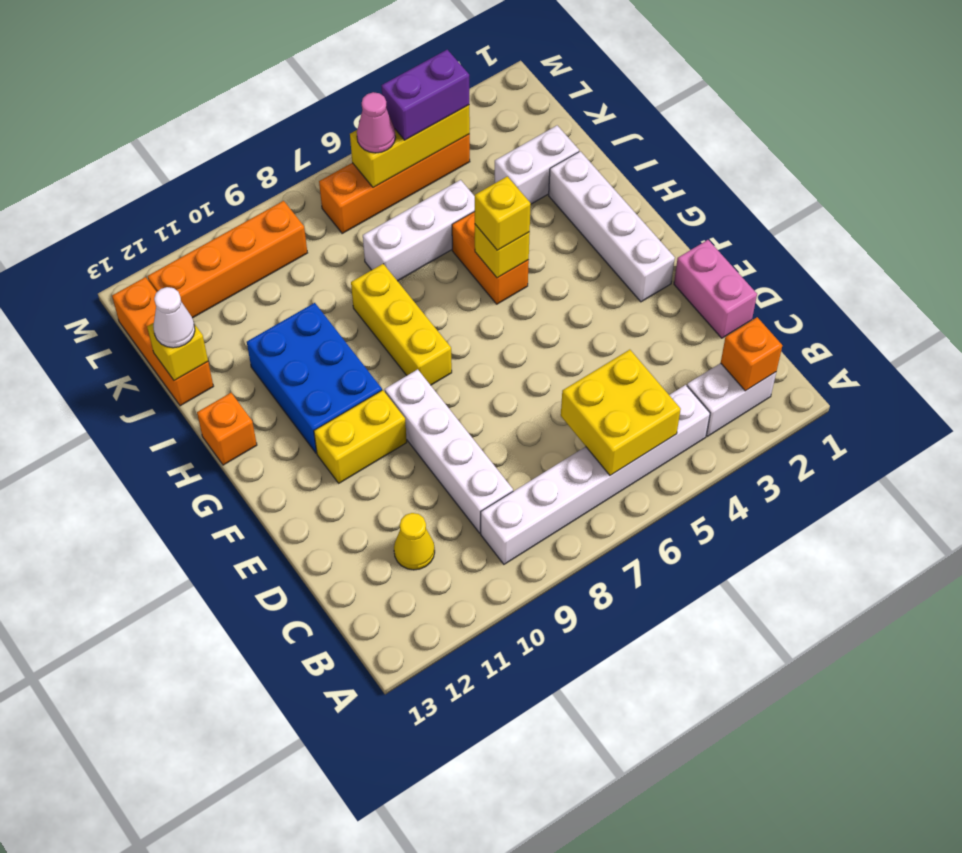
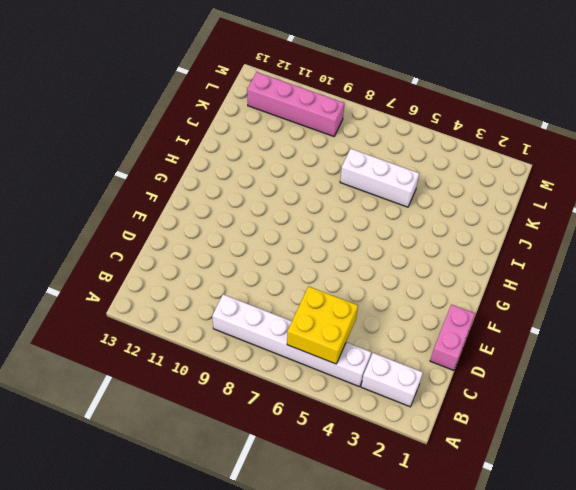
pink brick L9:L12 level 1 -> orange brick L9:L12 level 1
none -> white brick C9:F9 level 1
none -> yellow cone C11 level 1
none -> white brick F2:I2 level 1

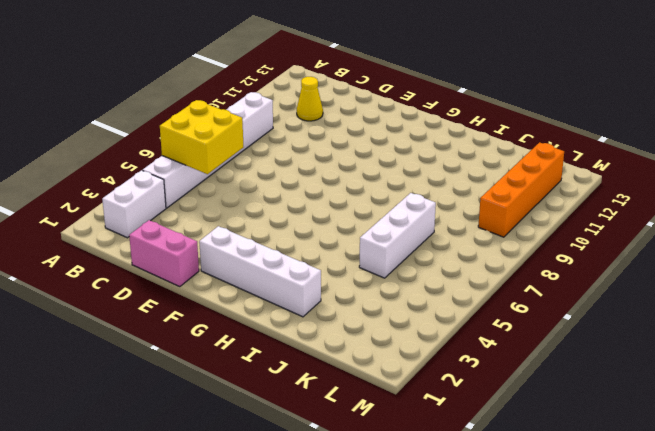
none -> white brick C9:F9 level 1
none -> yellow brick F10:F11 level 1
none -> yellow brick G8:I8 level 1

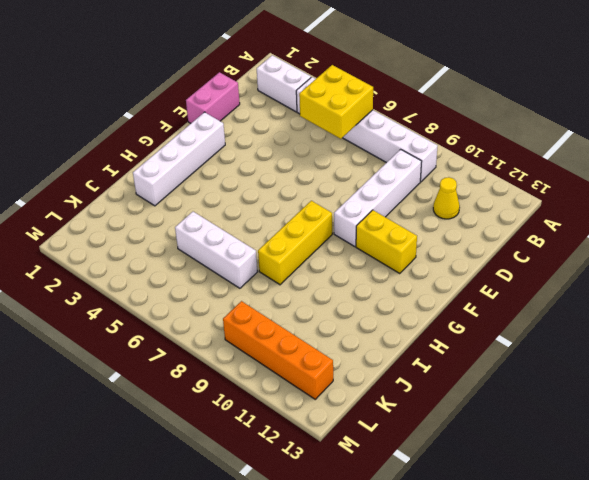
none -> blue brick G10:I11 level 1
none -> orange brick H5:I5 level 1
none -> orange brick H13 level 1

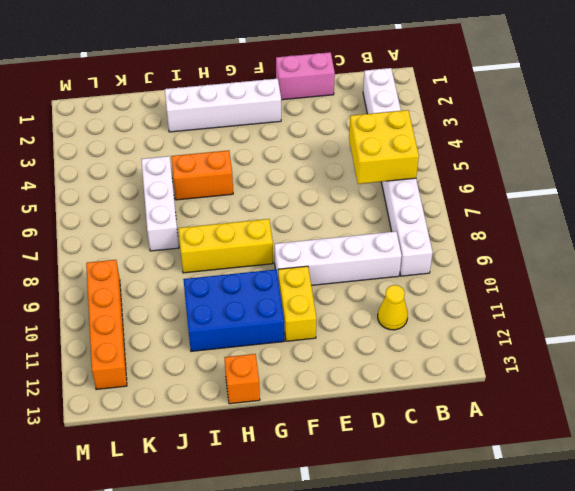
none -> white brick J2:J3 level 1
none -> orange brick J13:L13 level 1
none -> orange brick L4:L7 level 1

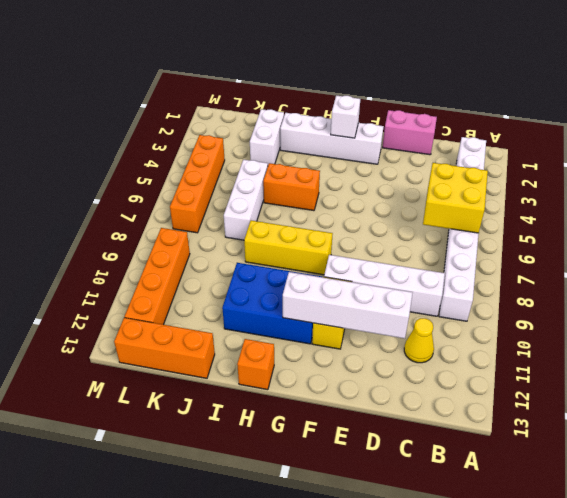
white brick D11:G11 level 2 -> none
white brick G2 level 2 -> none
none -> orange brick B2 level 2
none -> yellow brick H5 level 2
none -> yellow brick J13 level 2

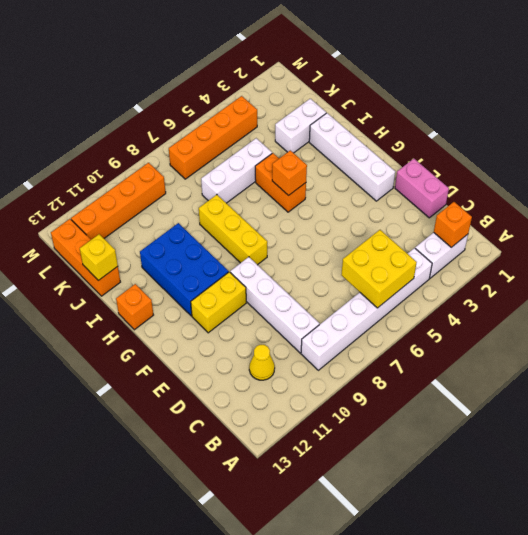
orange brick H5 level 2 -> yellow brick H5 level 2
none -> yellow brick L4:L6 level 2
none -> yellow brick H5 level 3
none -> white cone J13 level 3

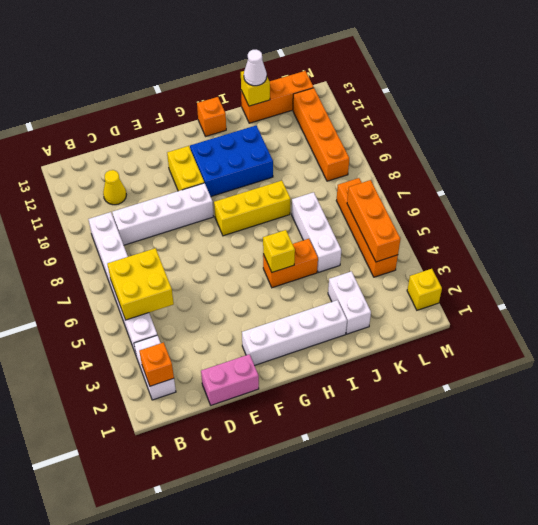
orange brick L4:L6 level 2 -> yellow brick L4:L6 level 2
yellow brick M2 level 1 -> yellow brick H5 level 3
none -> purple brick L4:L5 level 3
none -> pink cone L6 level 3

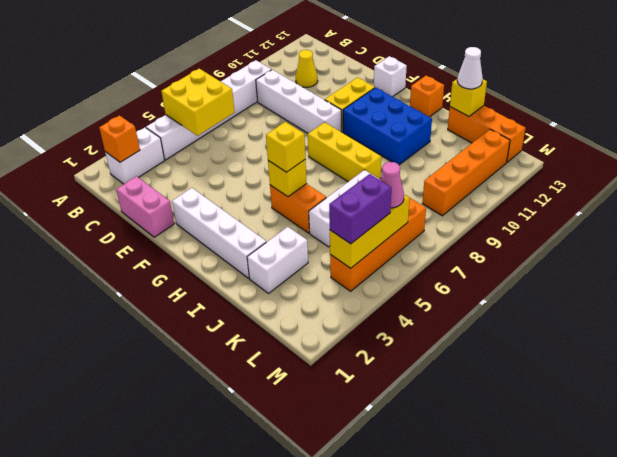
white brick F13 level 1 -> none

